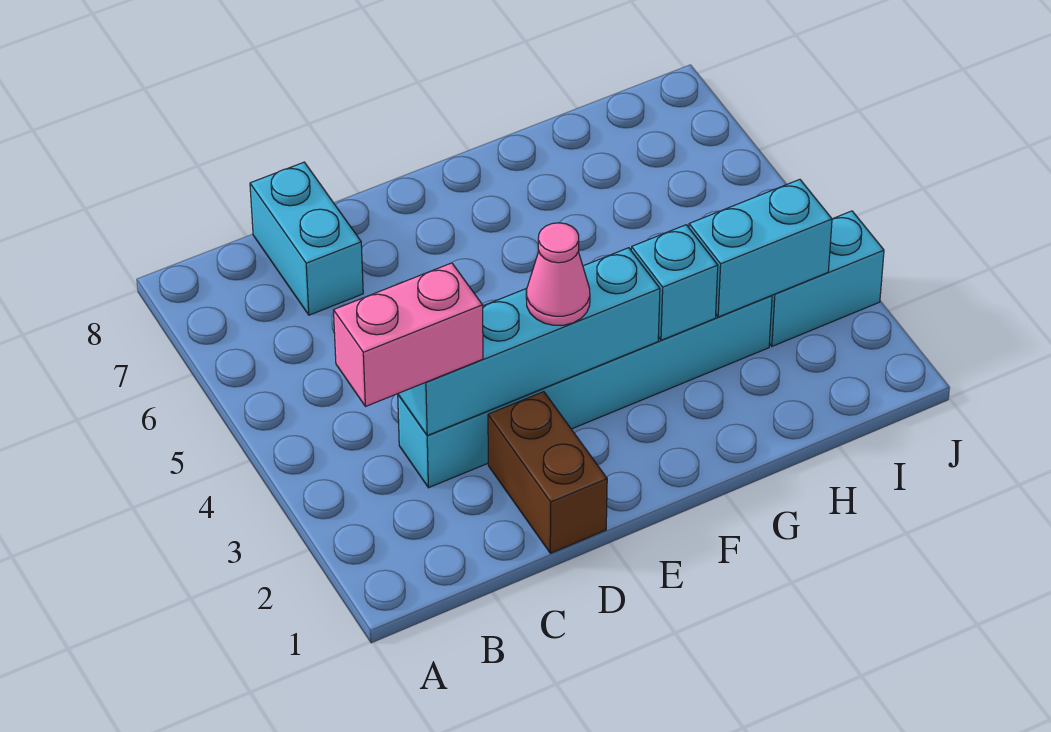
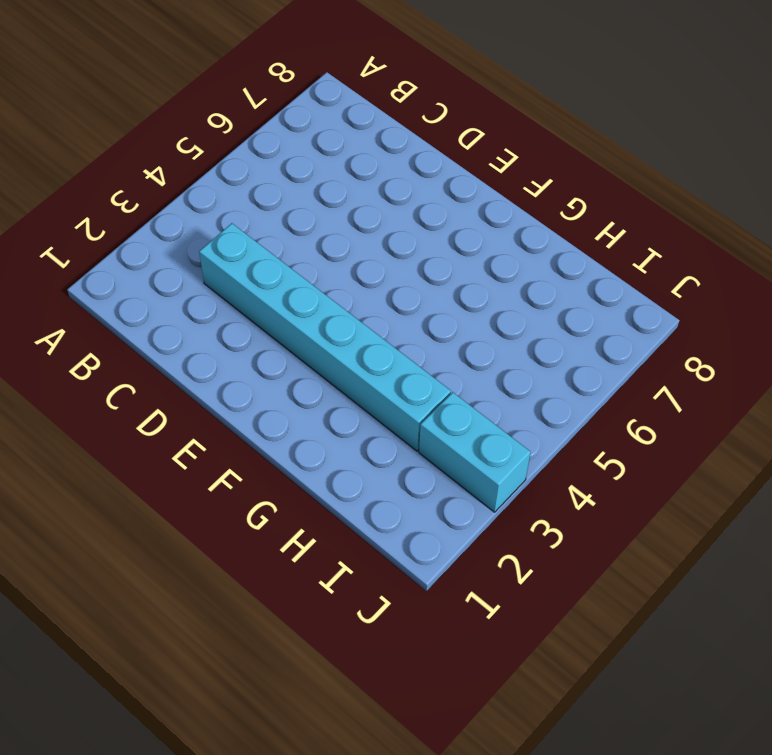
none -> cyan brick C7:C8 level 1
none -> brown brick D1:D2 level 1

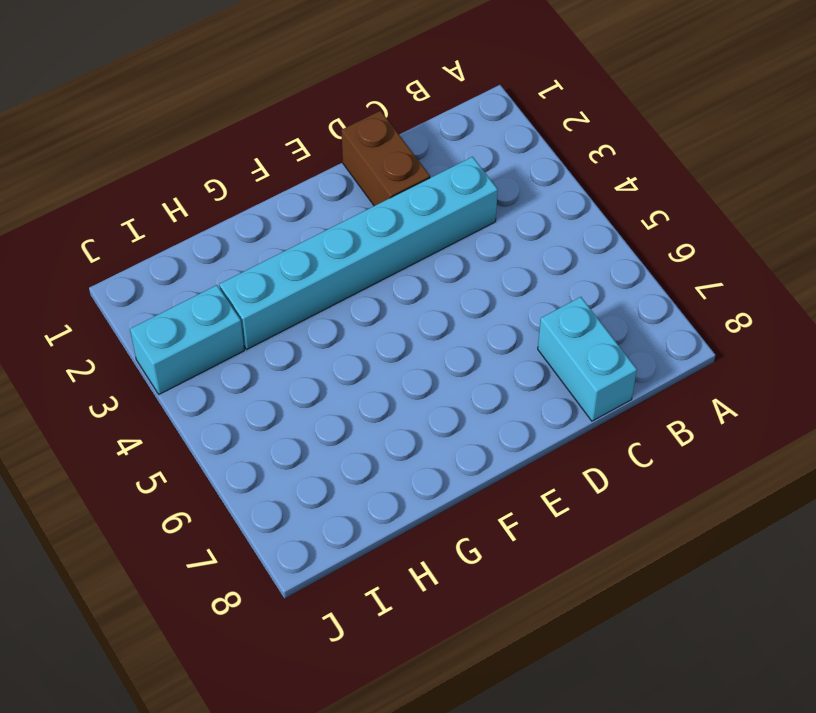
none -> cyan brick C3:F3 level 2
none -> cyan brick G3 level 2

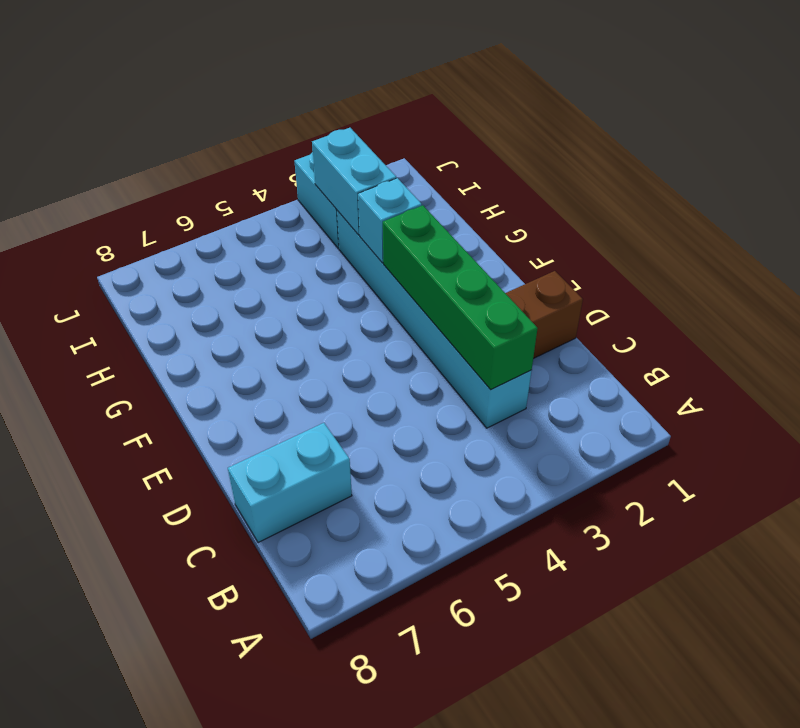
green brick C3:F3 level 2 -> cyan brick C3:F3 level 2
none -> pink brick B3:C3 level 3
none -> pink cone E3 level 3

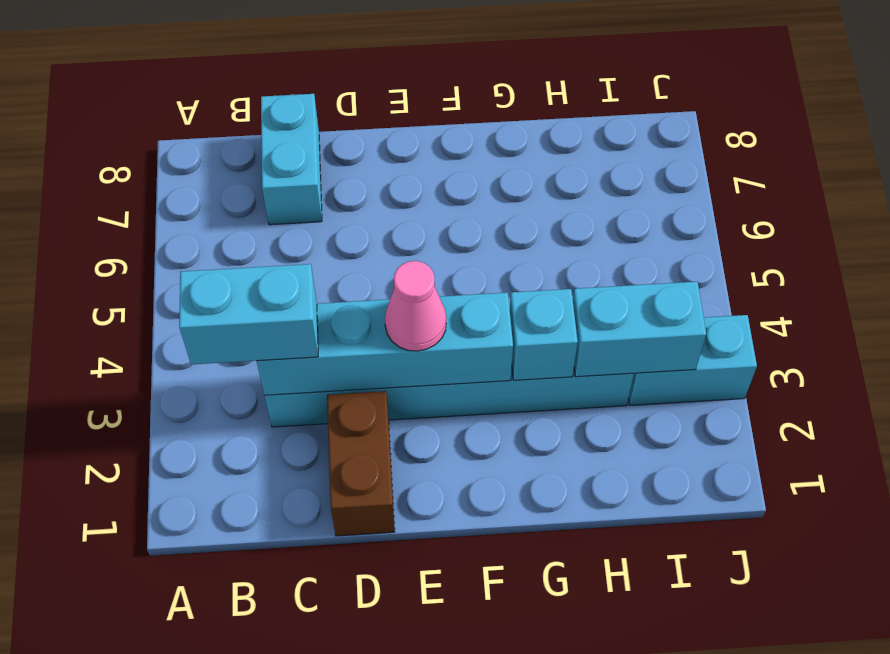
cyan brick B3:C3 level 3 -> pink brick B3:C3 level 3

